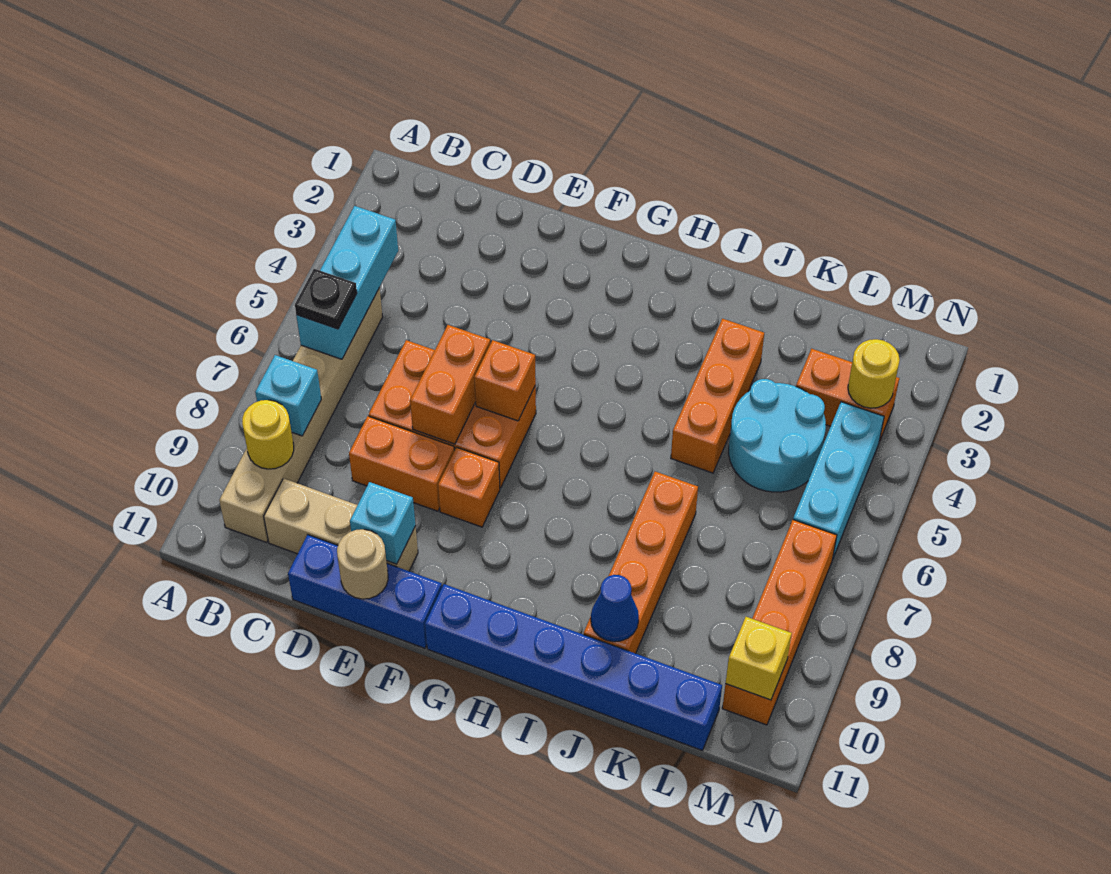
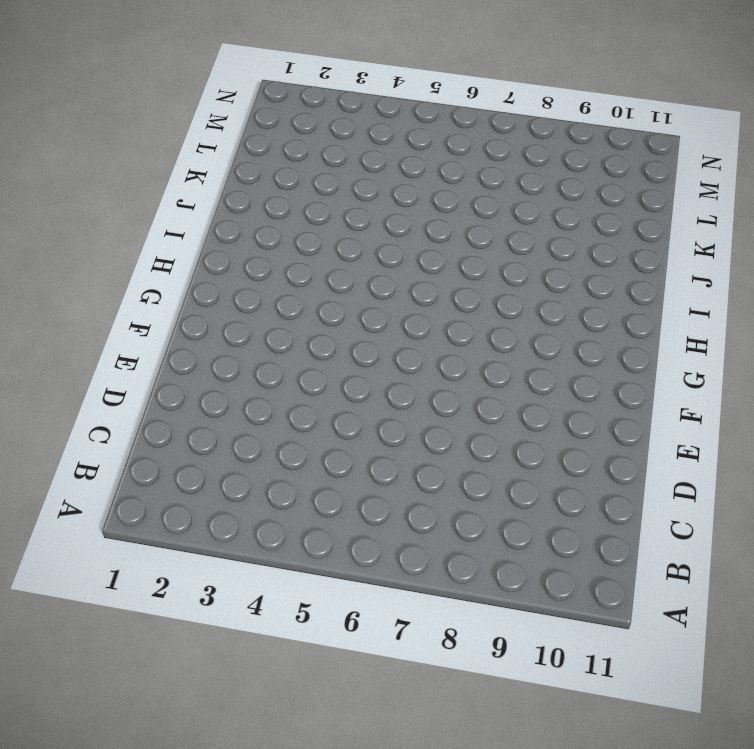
none -> tan brick B5:B10 level 1
none -> tan brick C10:E10 level 1
none -> orange brick D6:F7 level 1

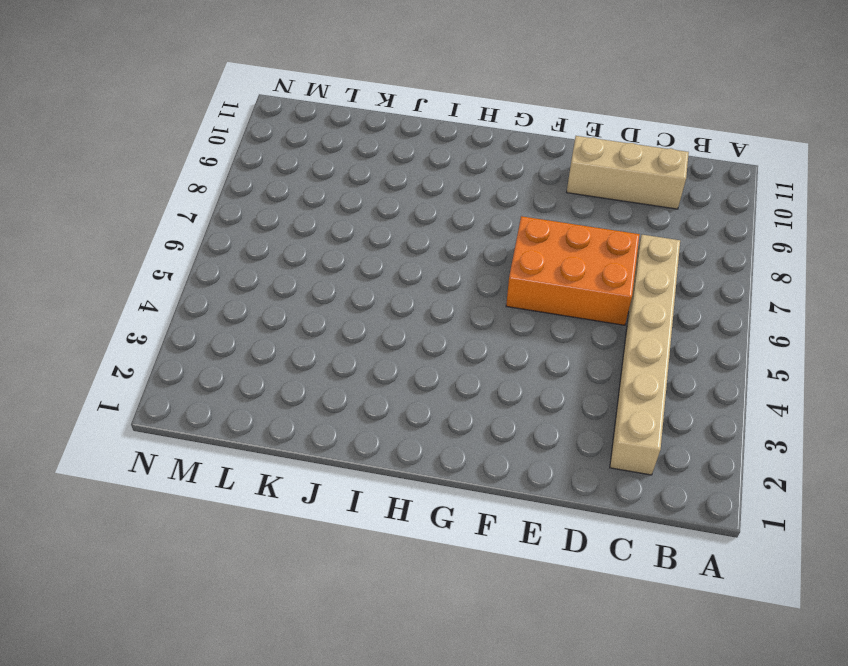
tan brick C2:C7 level 1 -> tan brick B5:B10 level 1
none -> orange brick D8:E8 level 1
none -> blue brick D11:F11 level 1
none -> orange brick F8 level 1

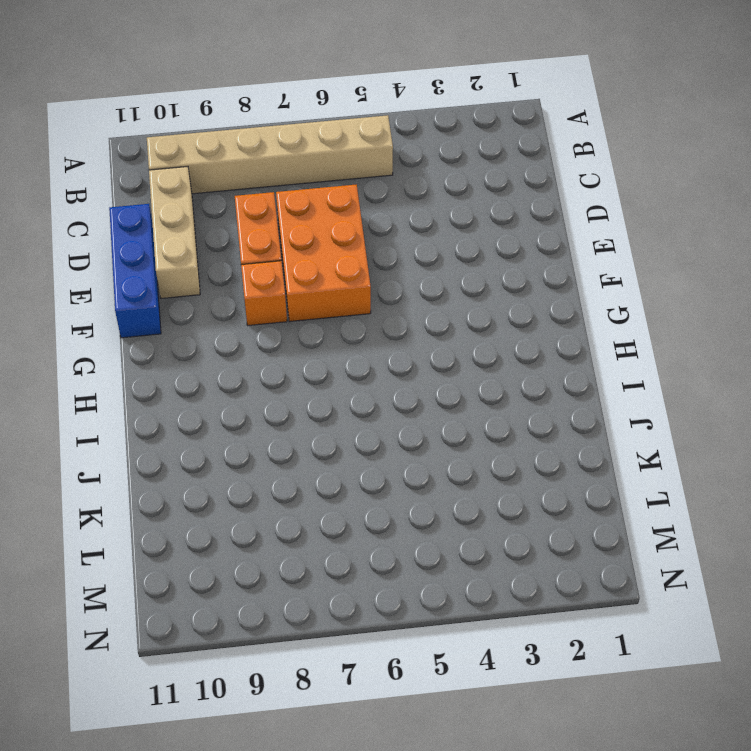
none -> blue brick G11:L11 level 1
none -> orange brick J3:J5 level 1
none -> orange brick J7:J10 level 1

